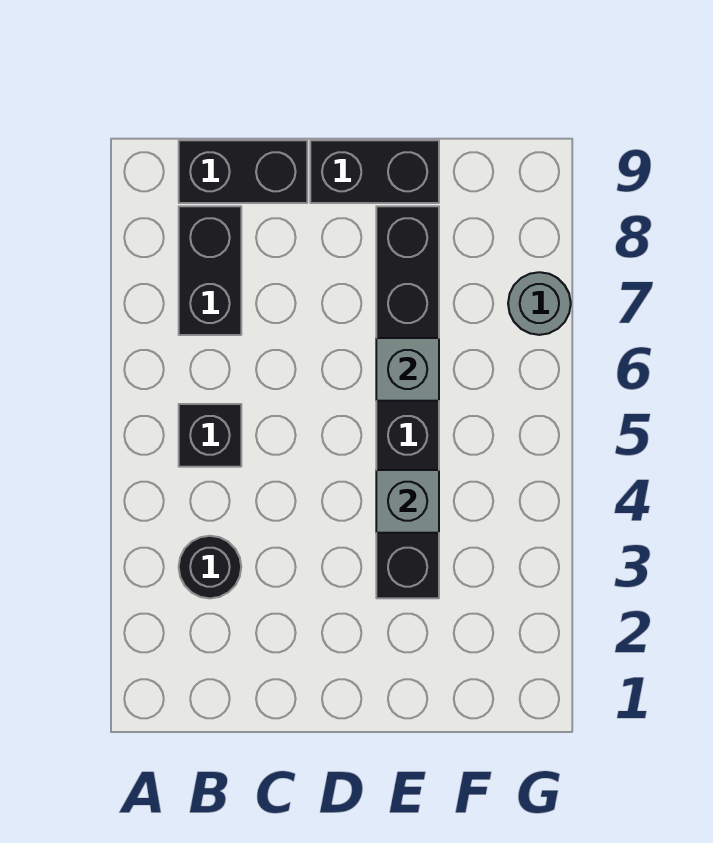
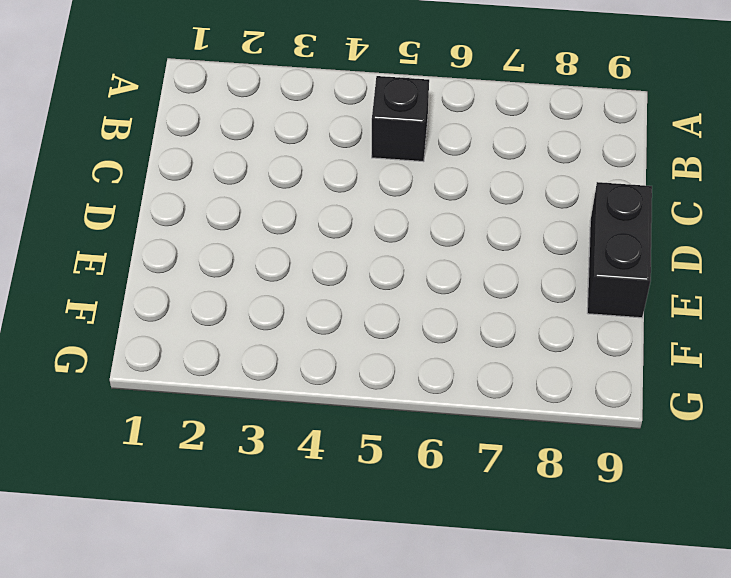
none -> black round brick B3 level 1
none -> black brick B7:B8 level 1

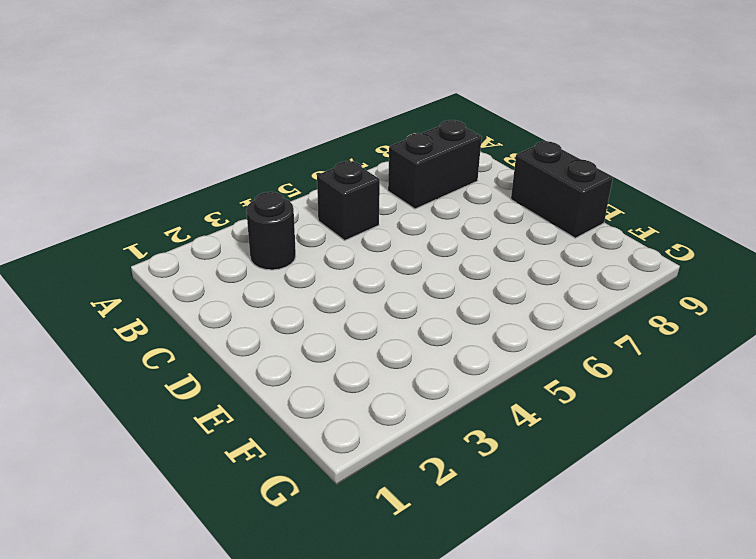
none -> black brick B9:C9 level 1
none -> black brick E3:E8 level 1

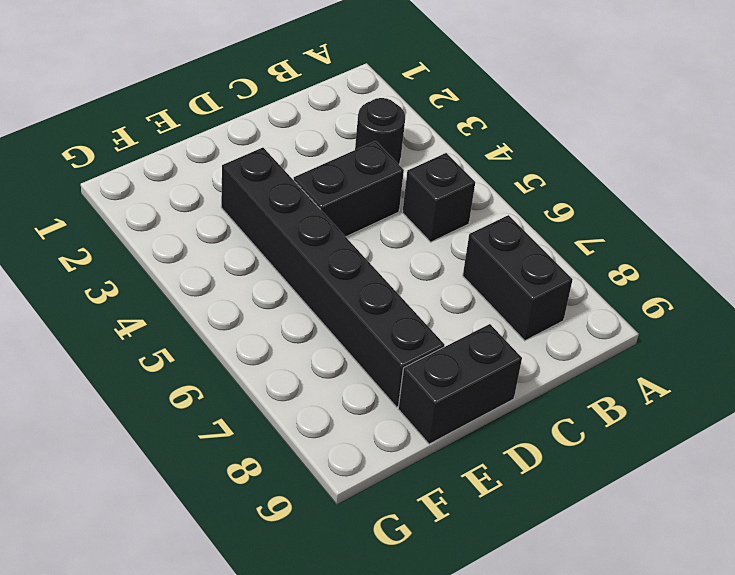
black brick C4:D4 level 1 -> black brick B9:C9 level 1
none -> grey round brick G7 level 1
none -> grey brick E4 level 2

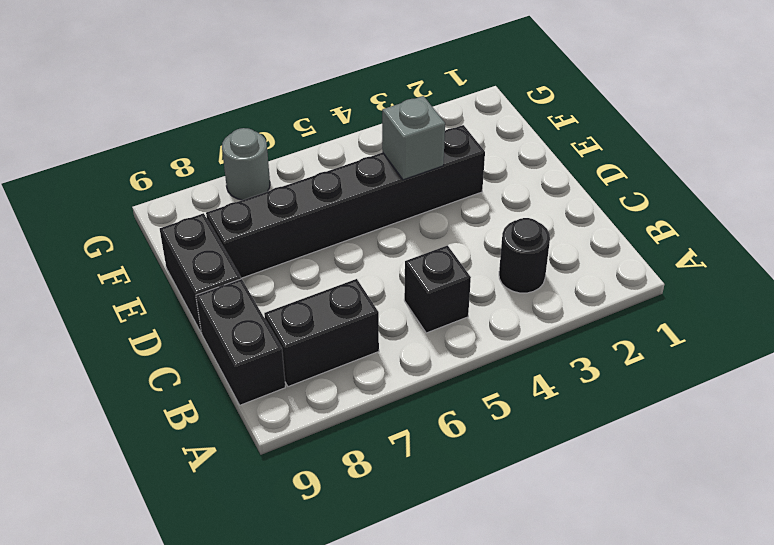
none -> grey brick E6 level 2

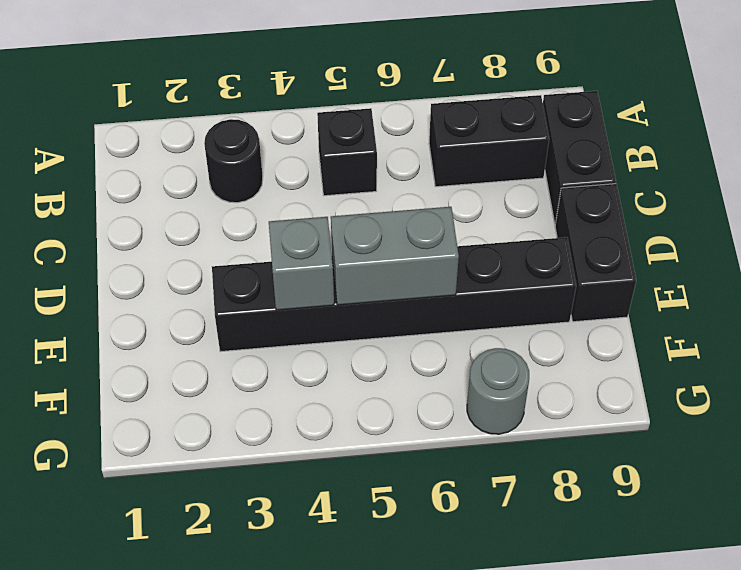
grey brick E5:E6 level 2 -> grey brick E6 level 2

